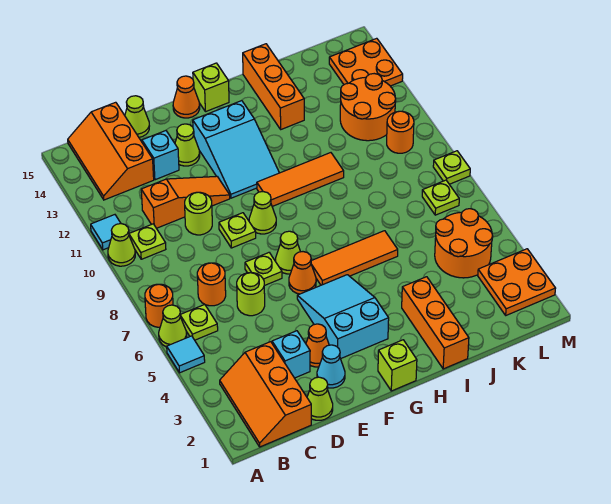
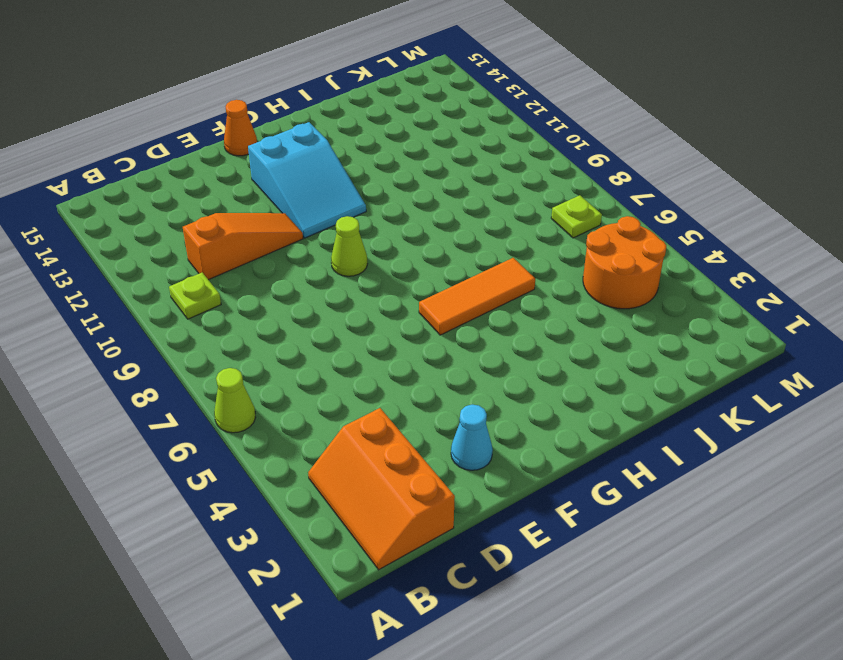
none -> cyan tile A5 level 1
none -> orange round brick A7 level 1
none -> lime cone A10 level 1
none -> cyan tile A11 level 1

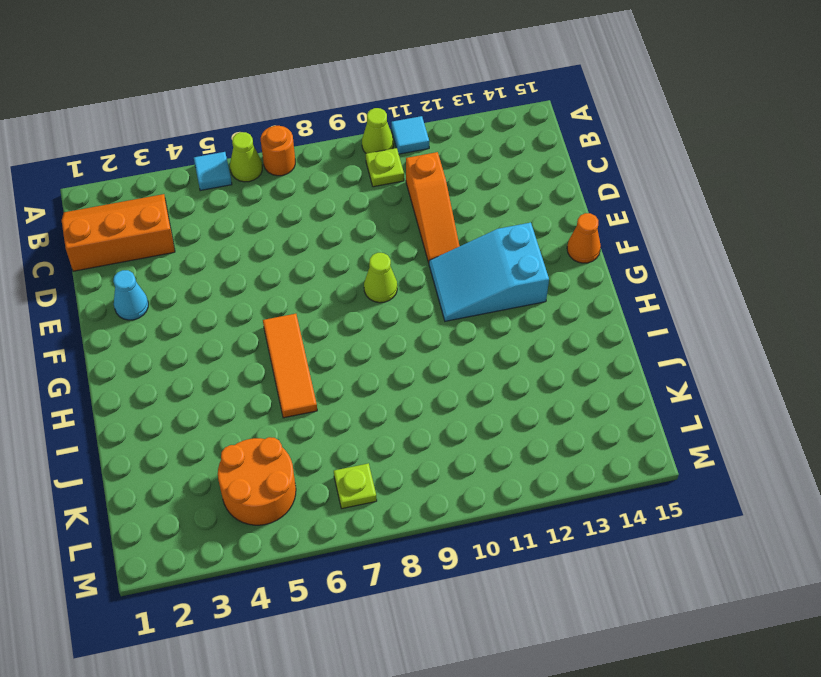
none -> lime plate B6 level 1
none -> orange slope B13:C15 level 1 top C
none -> orange round brick C7 level 1
none -> lime cone D1 level 1

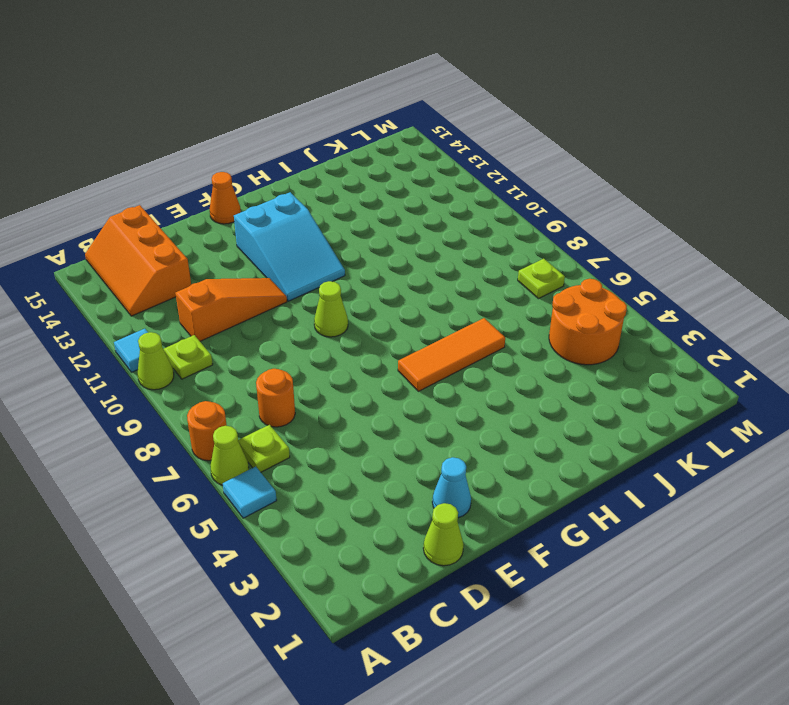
none -> orange slope B1:C3 level 1 top C
none -> cyan brick D3 level 1
none -> lime round brick D6 level 1
none -> lime round brick D10 level 1

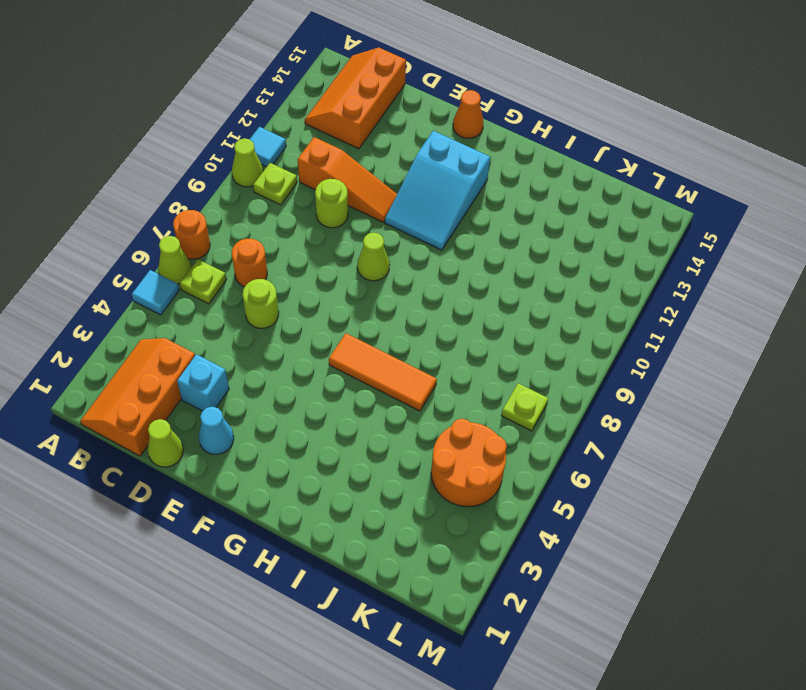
none -> cyan brick D13 level 1
none -> lime cone D15 level 1
none -> orange cone E3 level 1
none -> lime plate E7 level 1

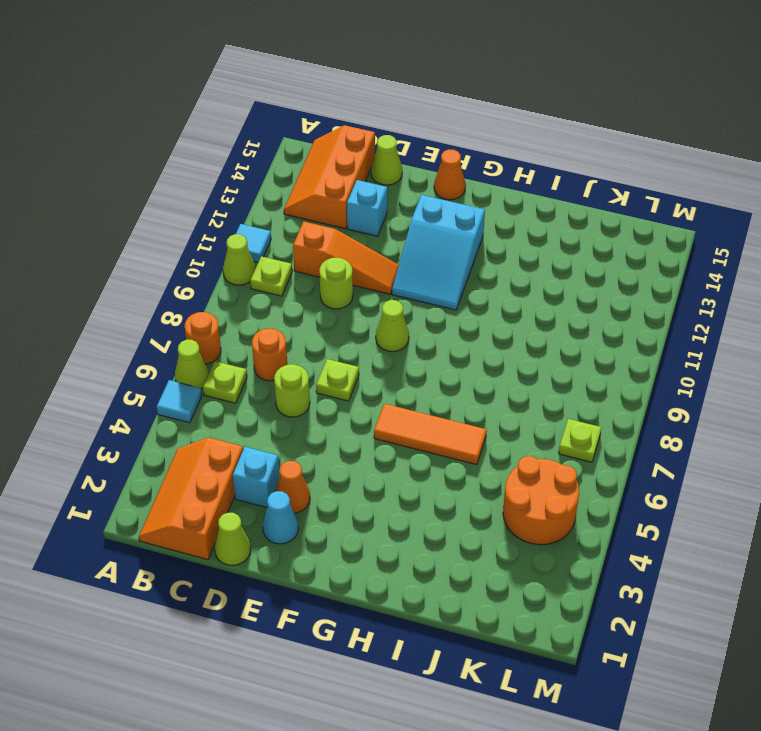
none -> lime plate E9 level 1
none -> lime cone E13 level 1
none -> cyan slope F3:G5 level 1 top 3
none -> orange cone F6 level 1

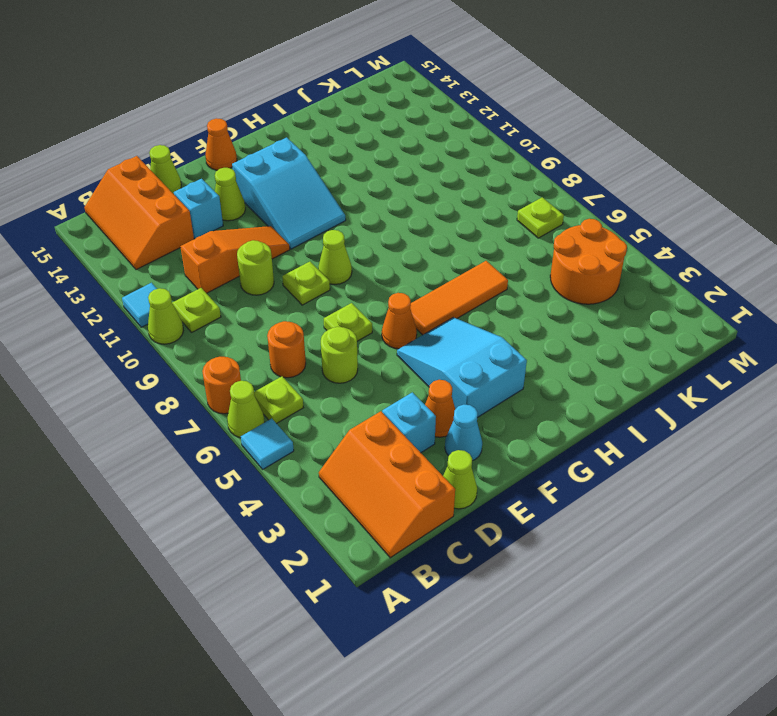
none -> lime cone F7 level 1
none -> lime brick G1 level 1
none -> orange tile G10:I10 level 1
none -> lime brick G15 level 1

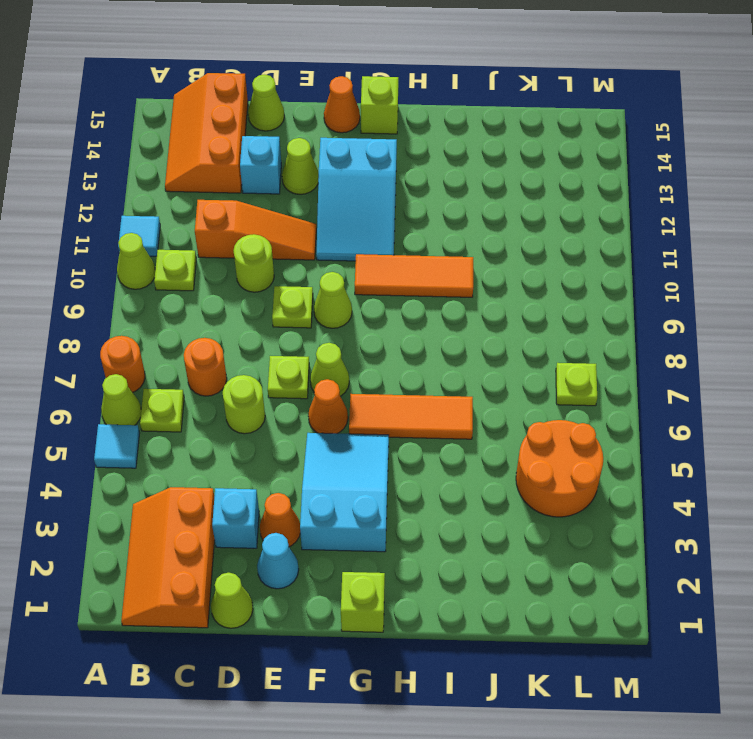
none -> orange brick I1:I3 level 1
none -> orange brick I13:I15 level 1
none -> orange round brick K11:L12 level 1
none -> orange plate L2:M3 level 1

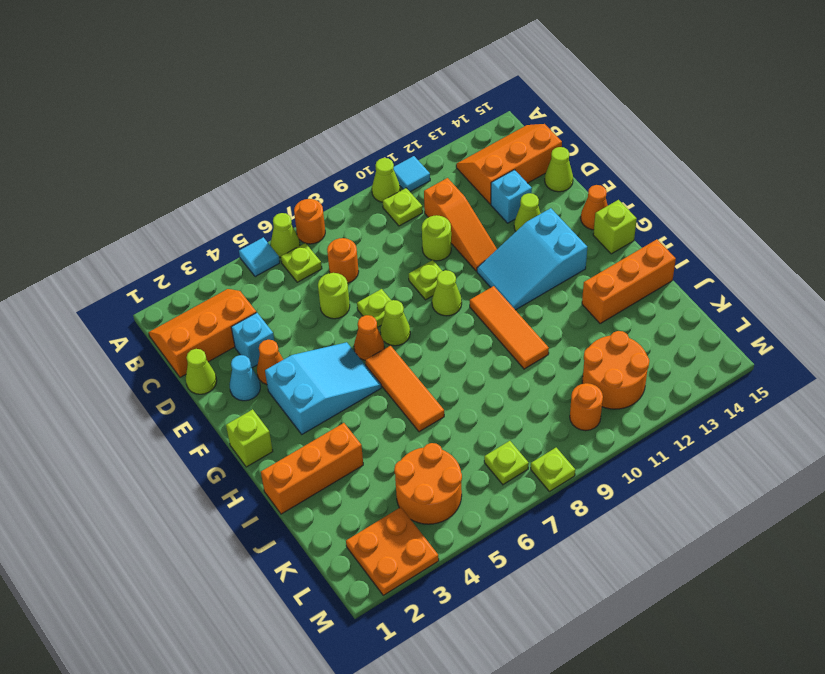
none -> orange plate L13:M14 level 1

